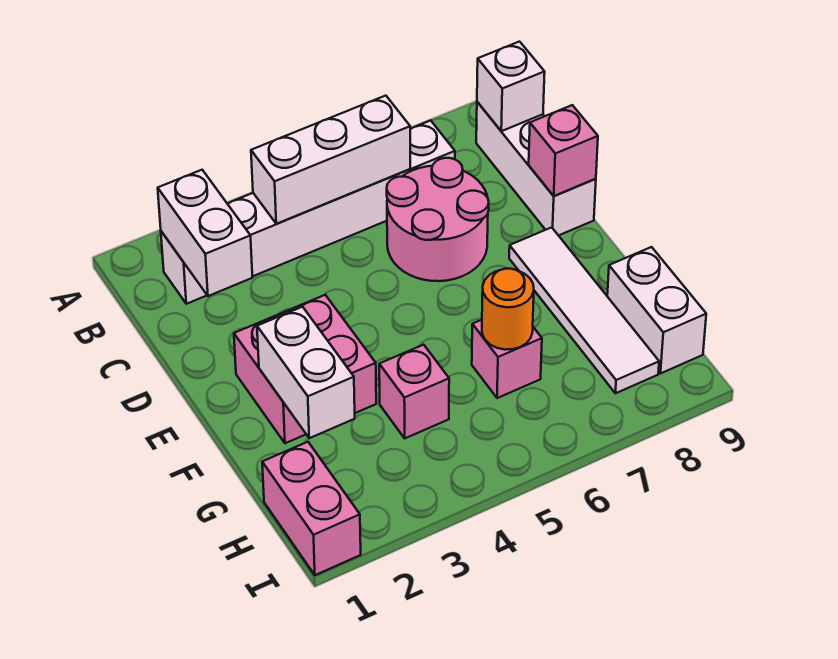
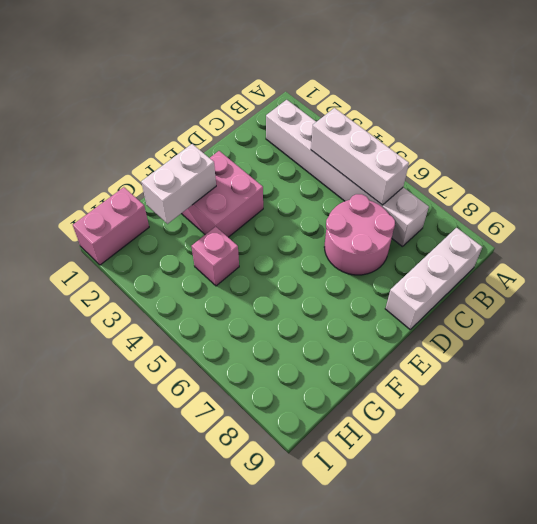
none -> white tile E8:H8 level 1
none -> pink brick G6 level 1
none -> white brick G9:H9 level 1

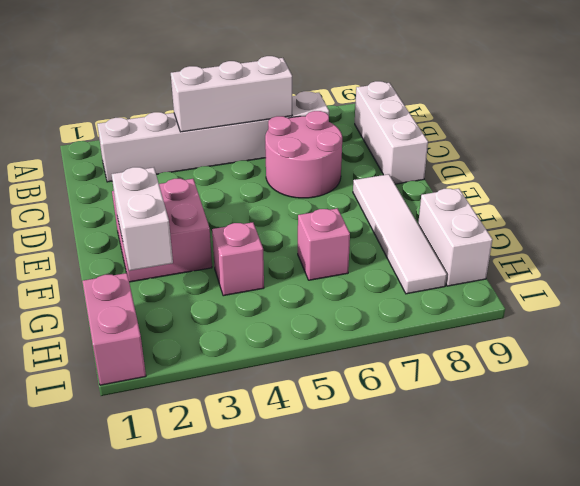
none -> white brick B2:C2 level 2
none -> white brick B9 level 2
none -> pink brick D9 level 2

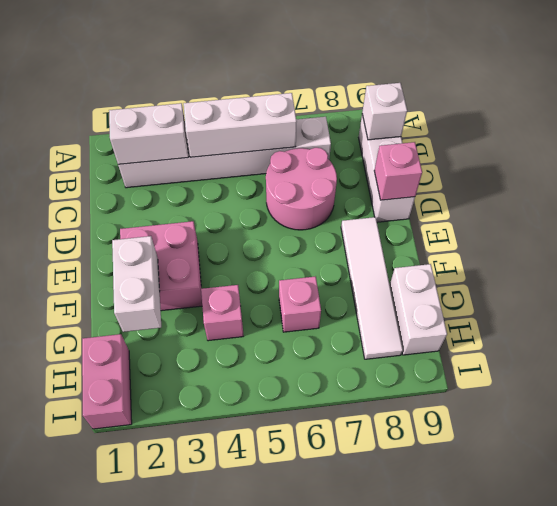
white brick B2:B3 level 2 -> white brick B2:C2 level 2
none -> orange round brick G6 level 2

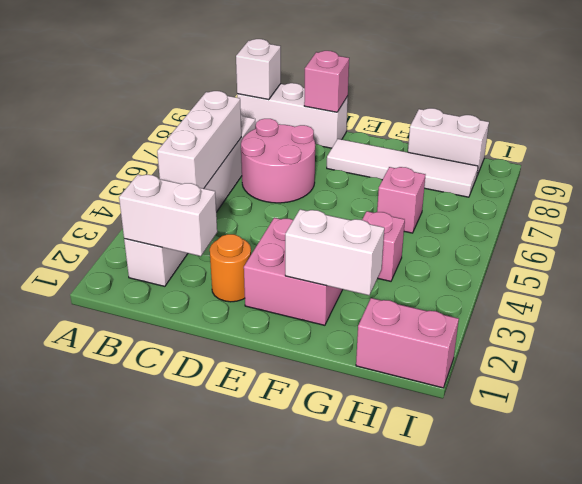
orange round brick D2 level 1 -> orange round brick G6 level 2

